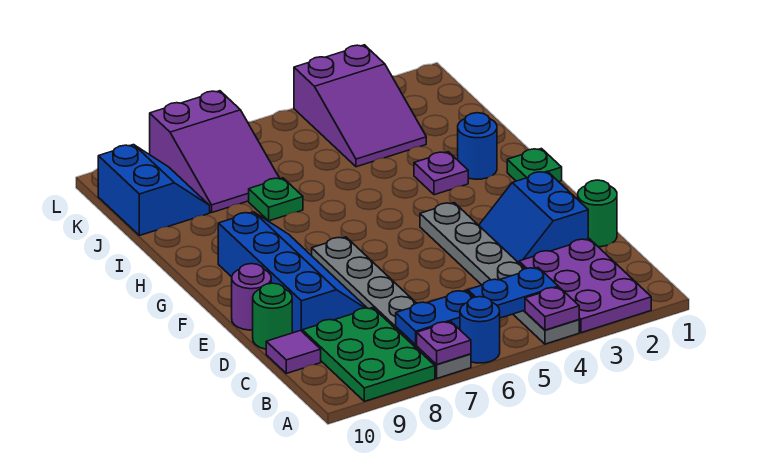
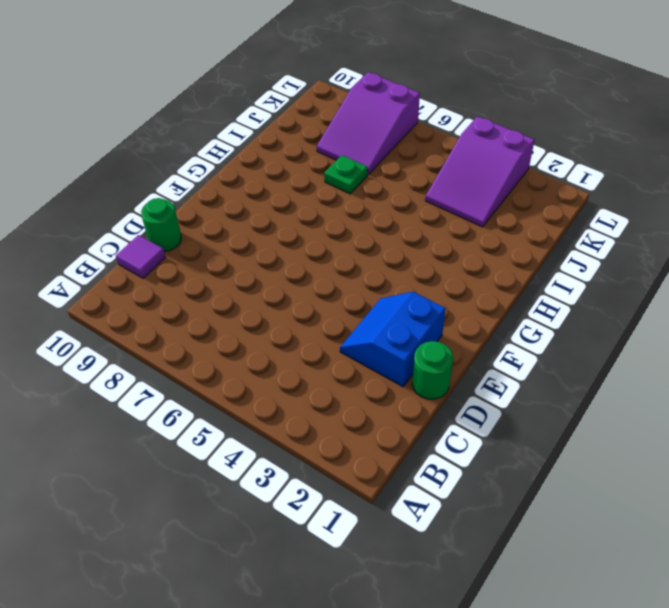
none -> purple plate A2:C3 level 1
none -> grey plate A4:F4 level 1
none -> blue round brick A6 level 1

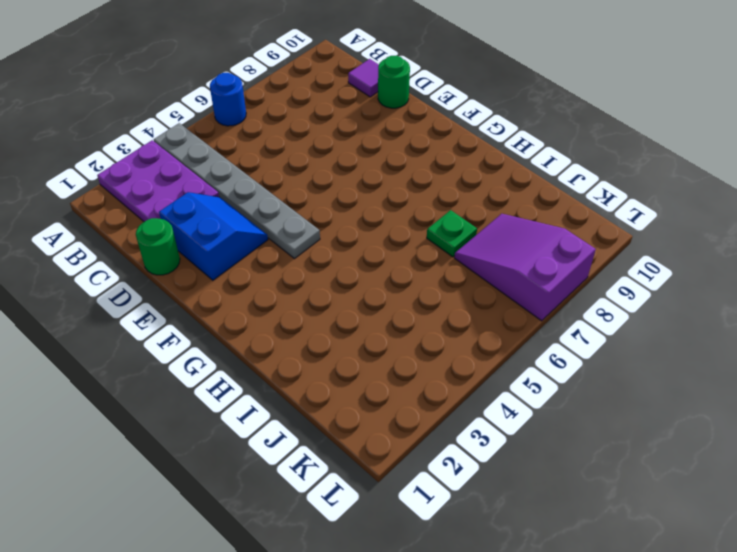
none -> grey plate A7:F7 level 1
none -> green plate A8:C9 level 1
none -> blue slope D8:G9 level 1 top 9

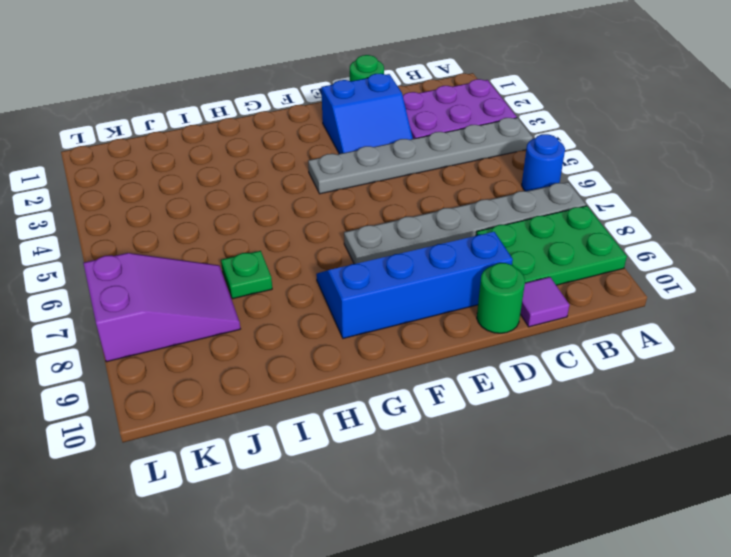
none -> purple round brick E10 level 1
none -> green plate G1 level 1
none -> blue round brick H2 level 1

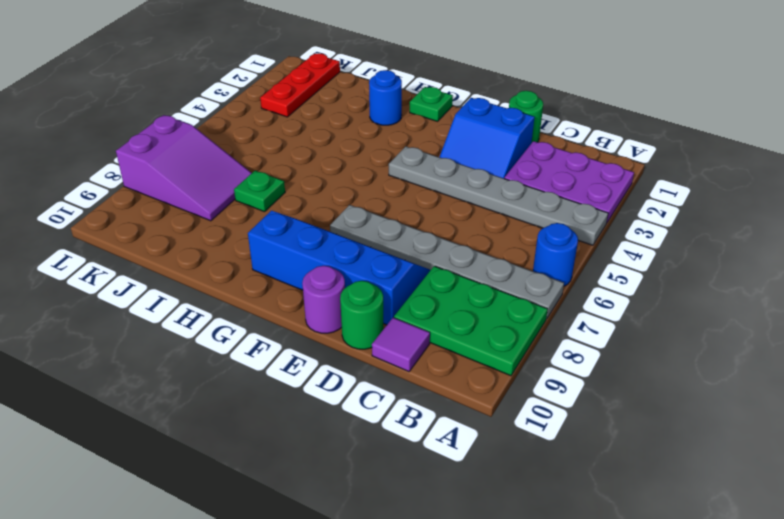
red plate K1:K3 level 1 -> purple slope J3:L4 level 1 top L
none -> purple plate H3 level 1
none -> blue slope J9:K10 level 1 top 10
none -> purple plate A4 level 2

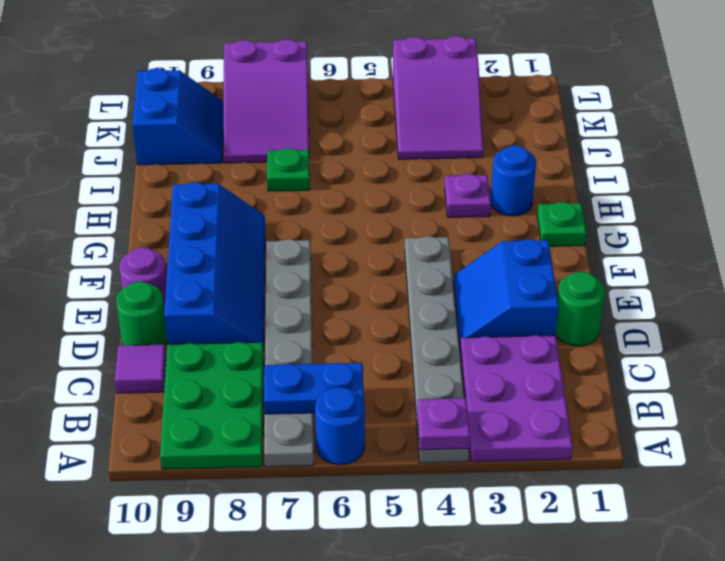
none -> purple plate A7 level 2
none -> blue plate B4:B5 level 2

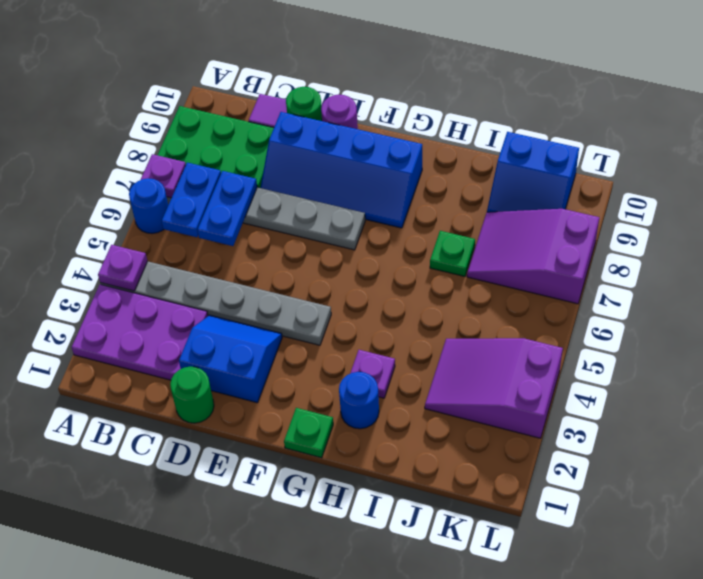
blue plate C6:C7 level 2 -> blue plate B4:B5 level 2

